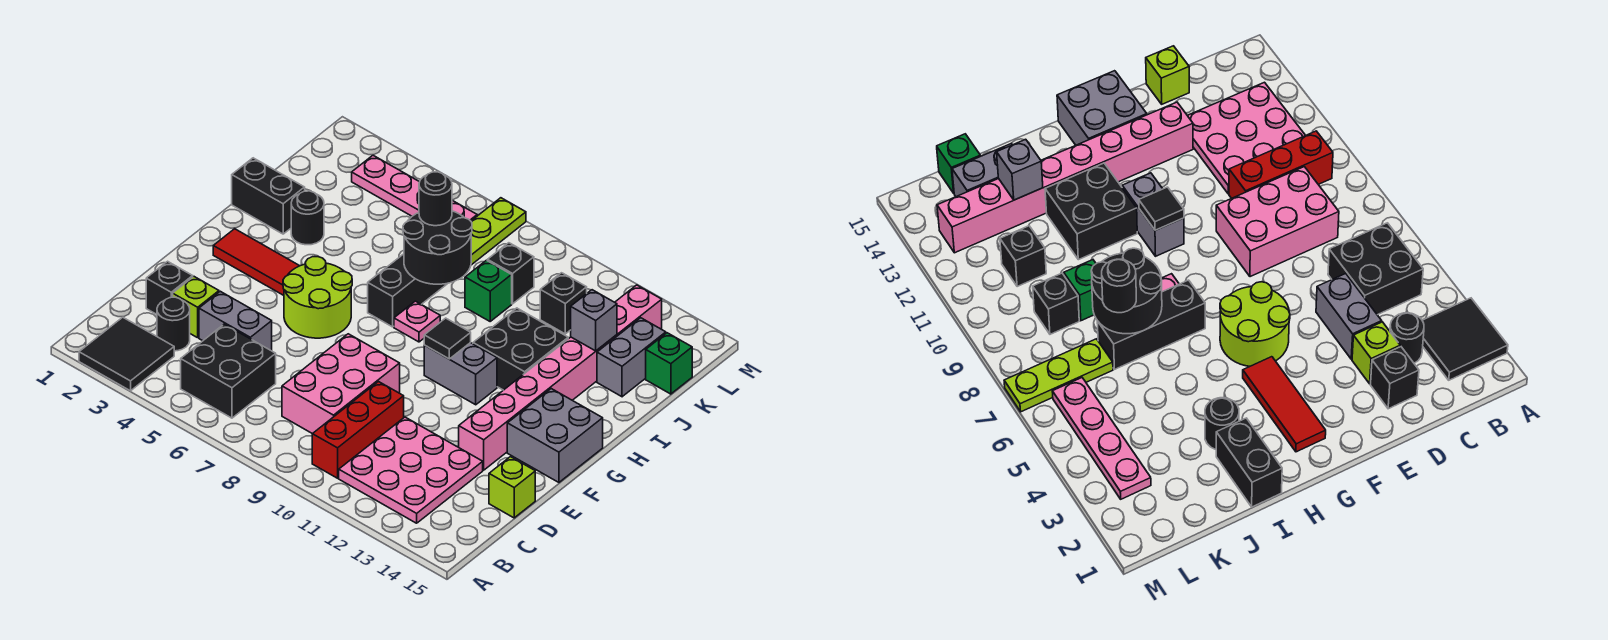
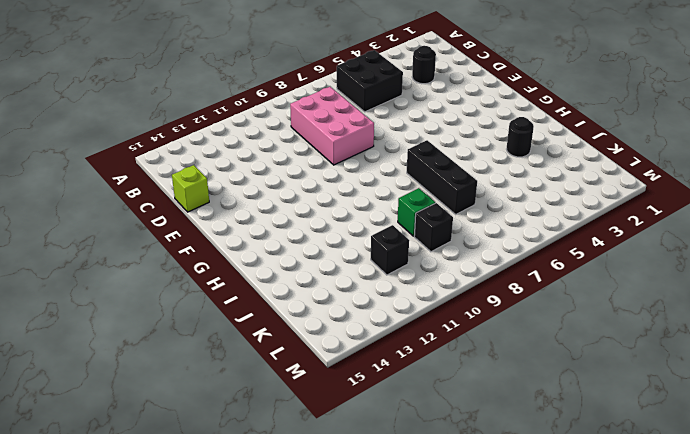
none -> black tile A2:B3 level 1
none -> red brick B10:D10 level 1
none -> pink plate B11:D13 level 1
none -> black brick D2 level 1

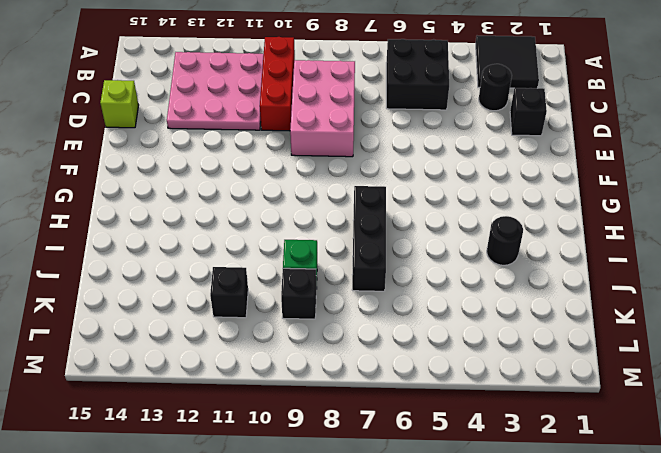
none -> lime brick D3 level 1
none -> grey brick D4:D5 level 1
none -> pink brick E13:L13 level 1
none -> lime round brick F5:G6 level 1

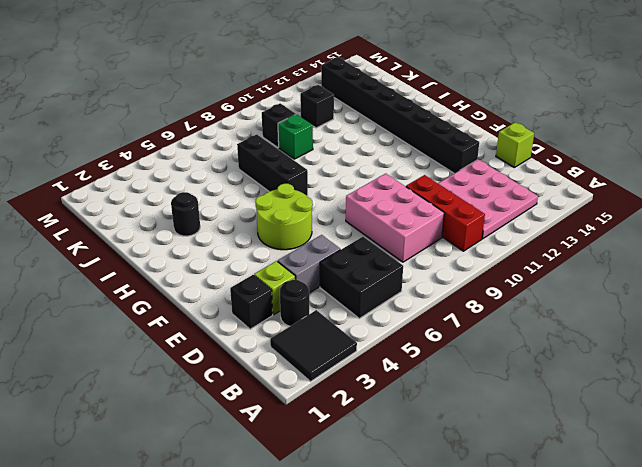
black brick E13:L13 level 1 -> pink brick E13:L13 level 1
none -> grey brick F14:G15 level 1
none -> red tile G2:G4 level 1
none -> grey brick G10:G11 level 1
none -> pink plate H8 level 1

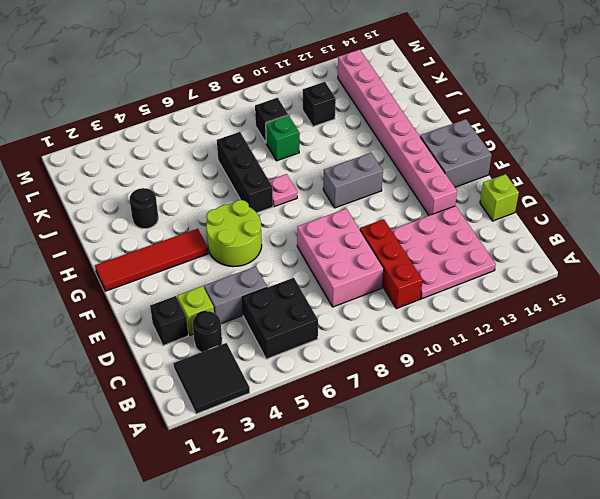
red tile G1:G4 level 1 -> red tile G2:G4 level 1
none -> black brick H11:I12 level 1
none -> black brick I1:I2 level 1
none -> grey brick J14:K14 level 1
none -> lime plate K7:M7 level 1

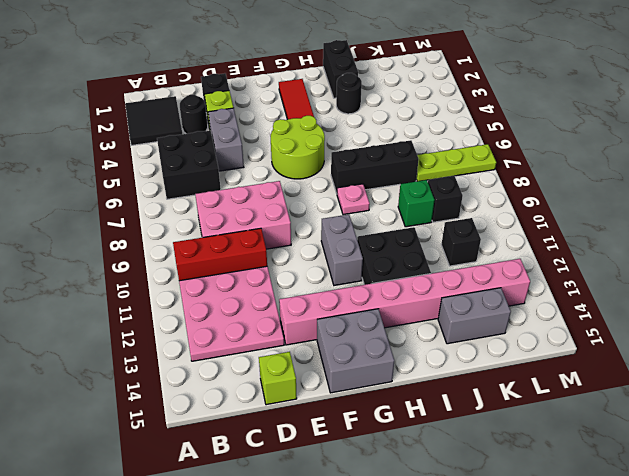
none -> green brick K15 level 1
none -> pink plate L3:L6 level 1
none -> black tile G10 level 2
none -> black round brick I7:J8 level 2

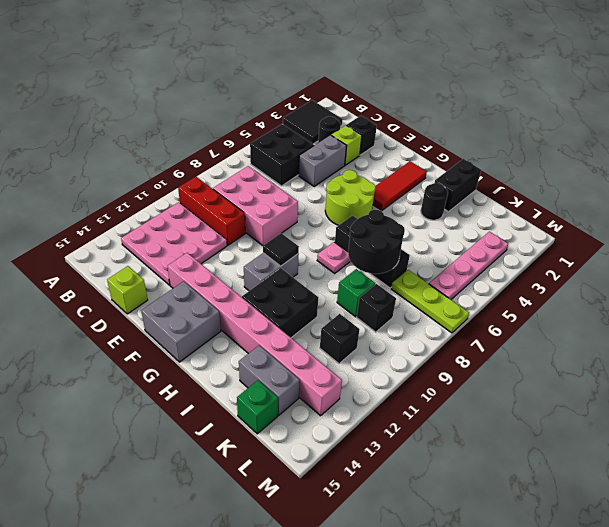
none -> grey brick J13 level 2
none -> black round brick J7 level 3

